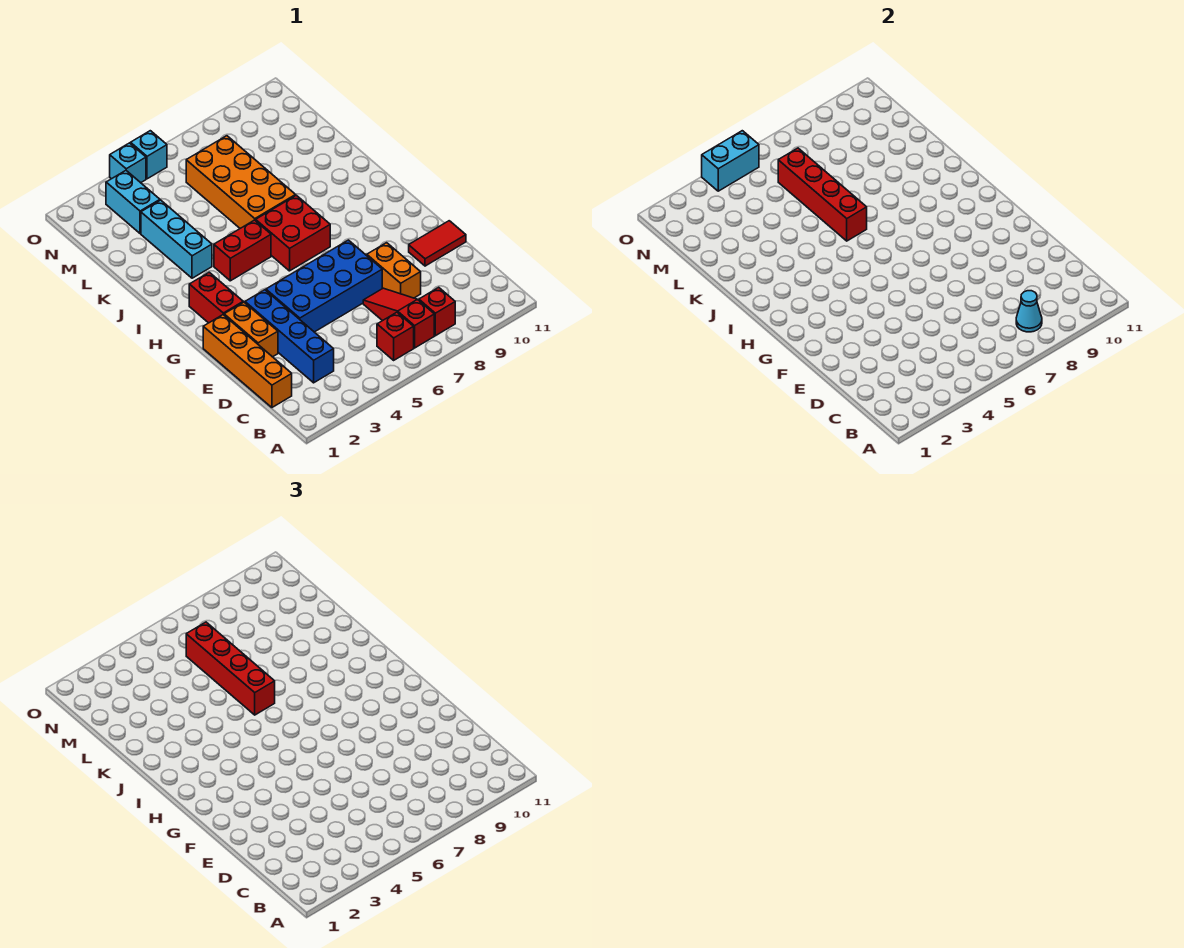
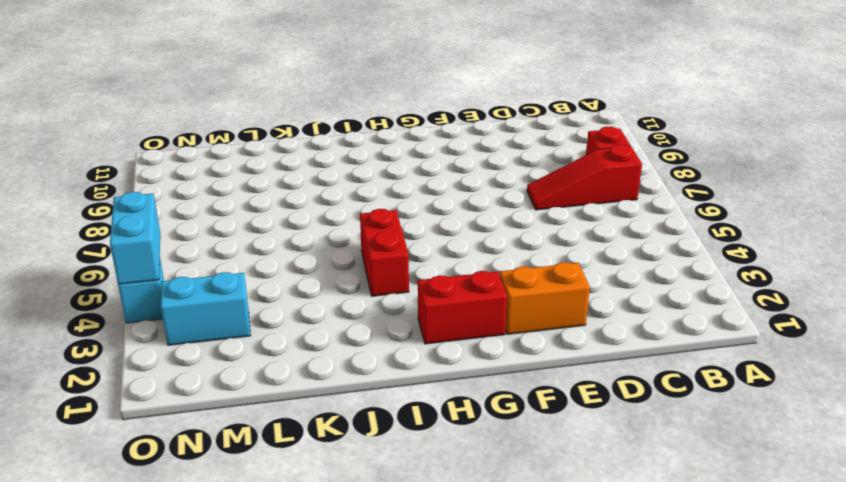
none -> red brick B6 level 1
none -> orange brick C1:F1 level 1
none -> blue brick C3:F3 level 1

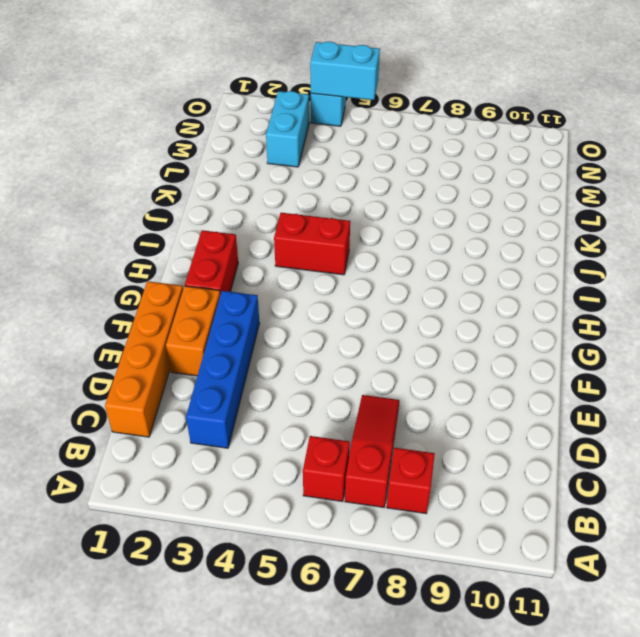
none -> orange brick D8:E8 level 1
none -> blue brick E4:F7 level 1
none -> red tile E10:E11 level 1

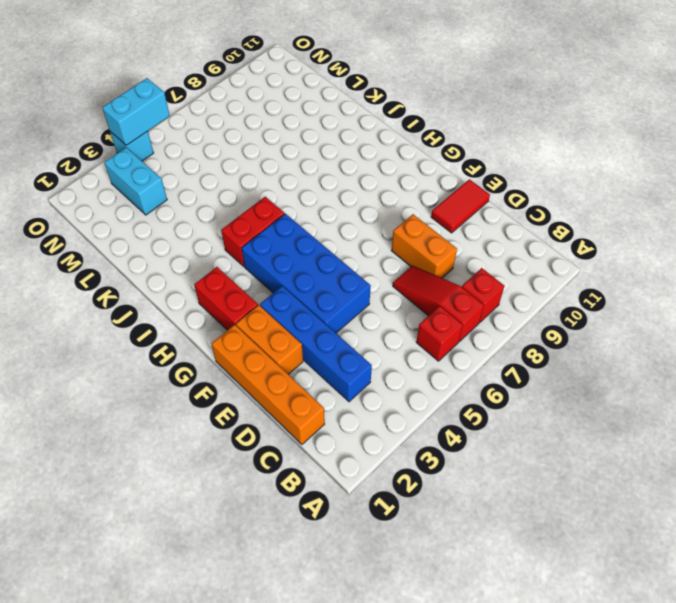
blue brick E4:H5 level 1 -> blue brick E4:F7 level 1
none -> red brick H6:I7 level 1
none -> cyan brick J3:L3 level 1
none -> orange brick J6:M7 level 1

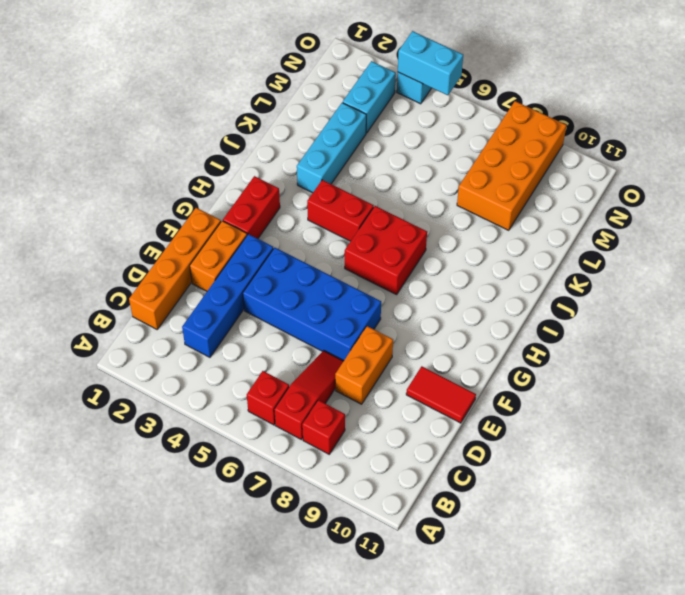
orange brick L8:O9 level 1 -> orange brick J6:M7 level 1
none -> cyan brick O5 level 1
none -> cyan cone B8 level 2
none -> red brick J6:M6 level 2

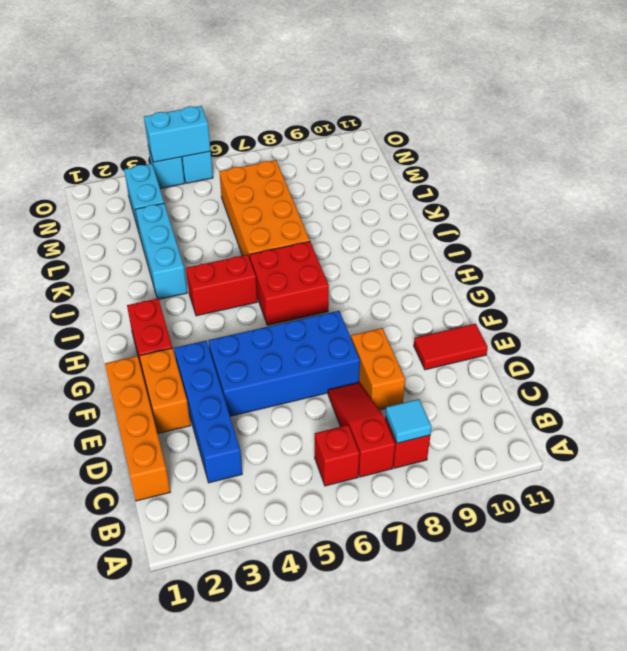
cyan tile B8 level 2 -> cyan cone B8 level 2
none -> red brick J6:M6 level 2
none -> red brick J6:M6 level 3

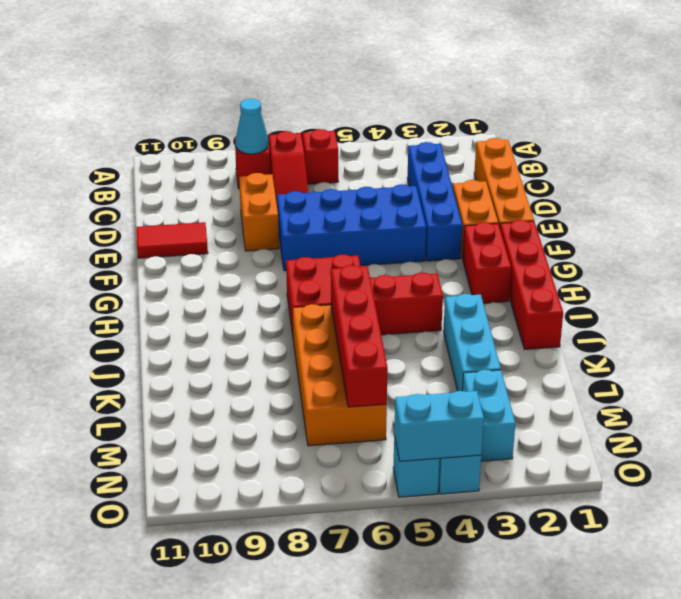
red brick G1:J1 level 1 -> red brick J6:M6 level 3

